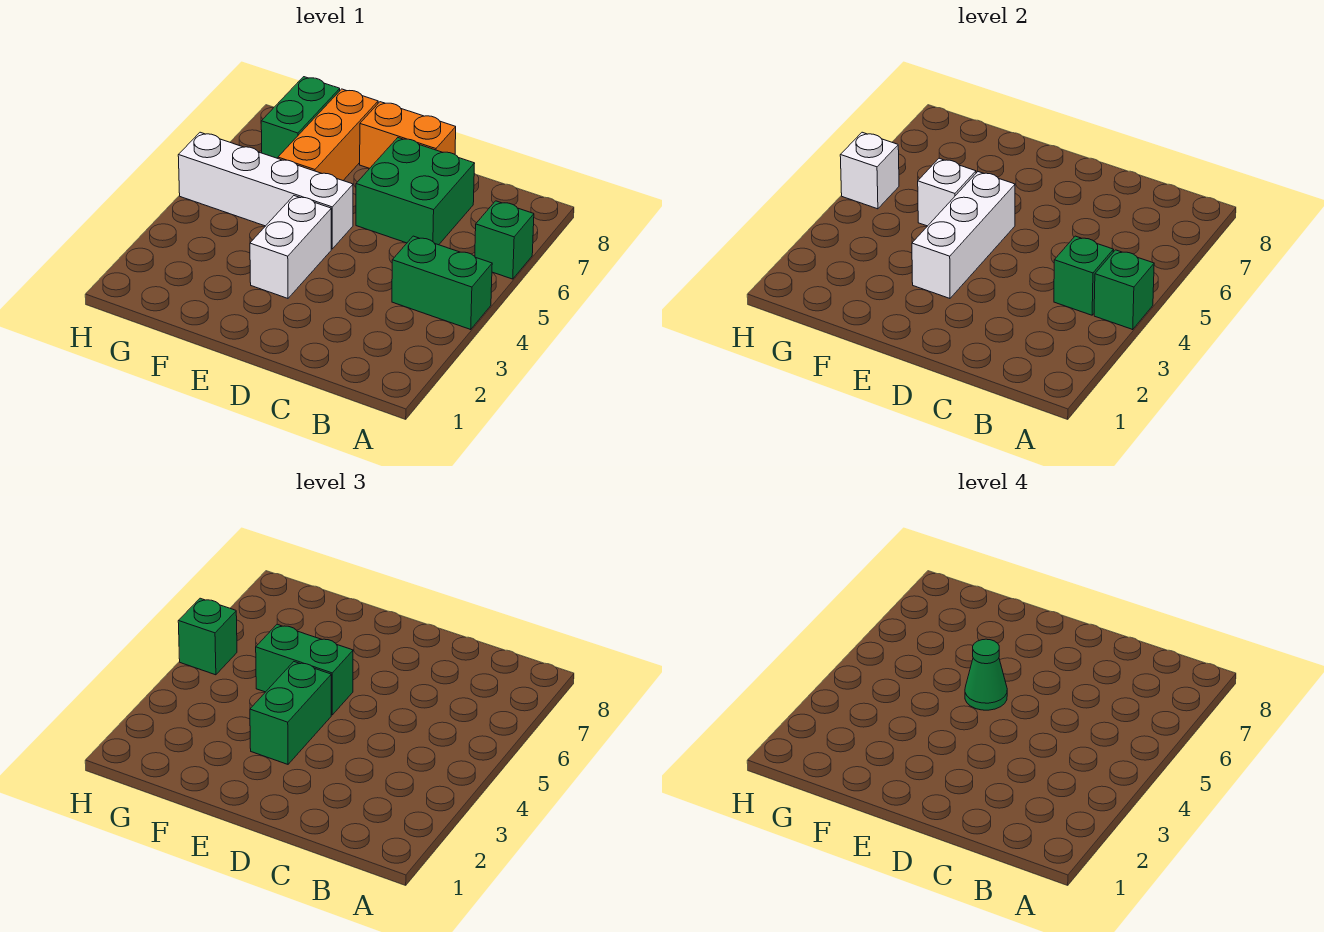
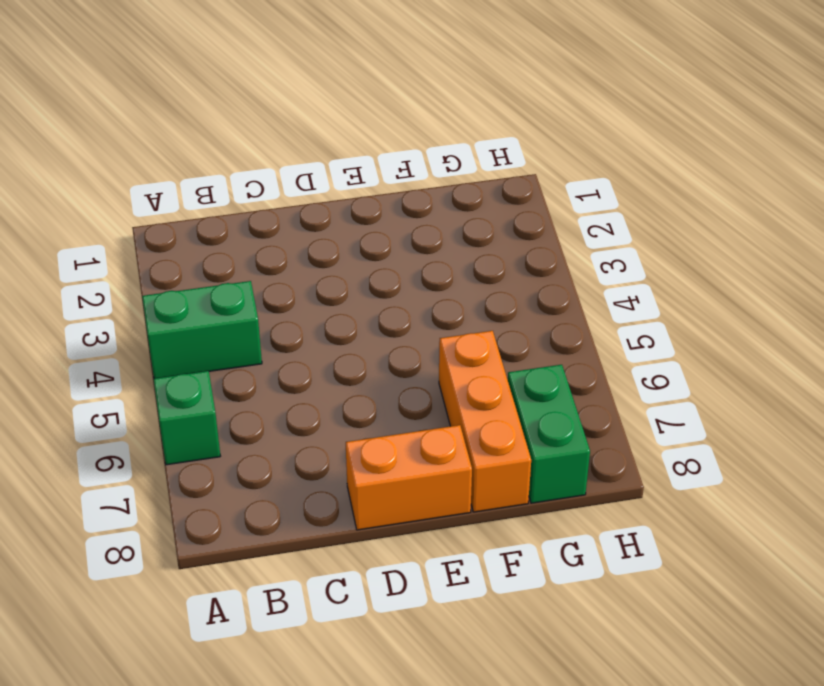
none -> green brick C6:D7 level 1
none -> white brick E3:E4 level 1
none -> white brick E5:H5 level 1

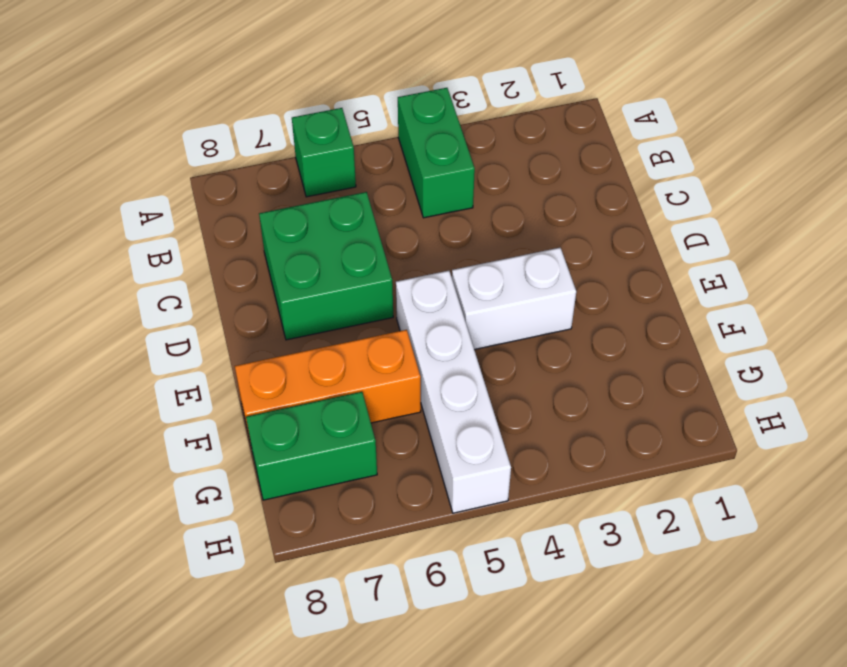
none -> orange brick D8:E8 level 1
none -> green brick A4 level 2
none -> green brick B4 level 2

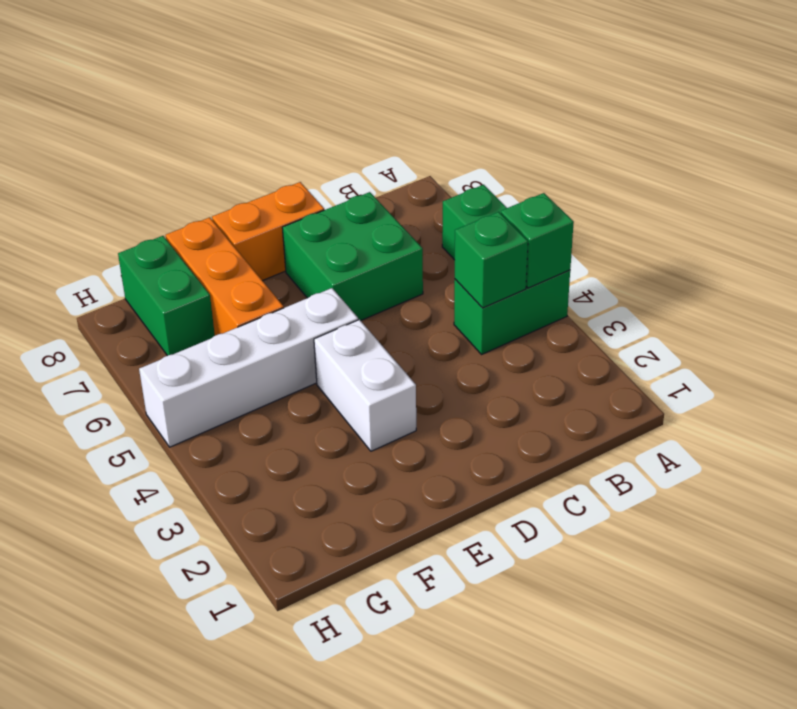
none -> white brick E3:E5 level 2
none -> white brick F5 level 2
none -> white brick H5 level 2

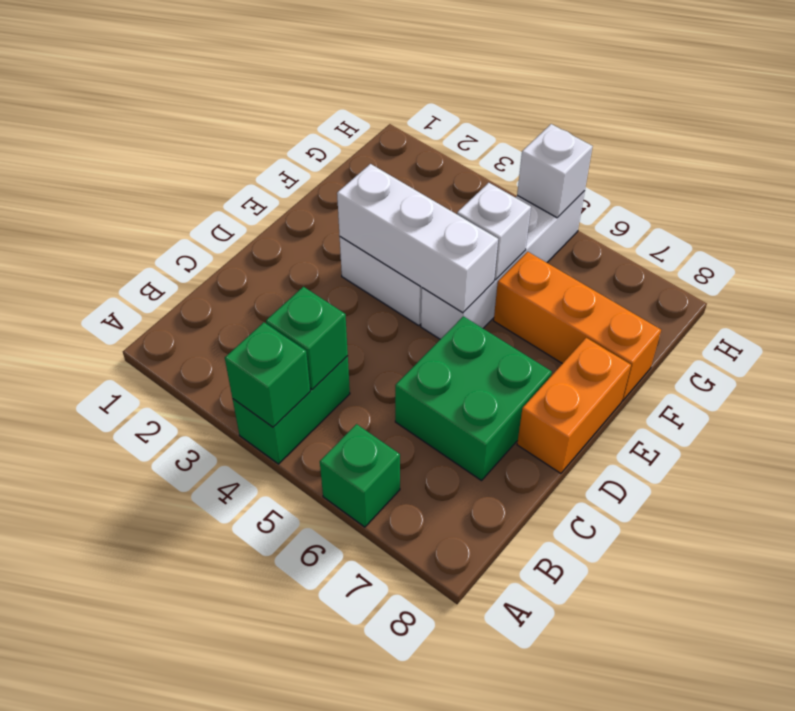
none -> green brick G7:G8 level 1
none -> green brick E3:E4 level 3
none -> green brick E5:F5 level 3

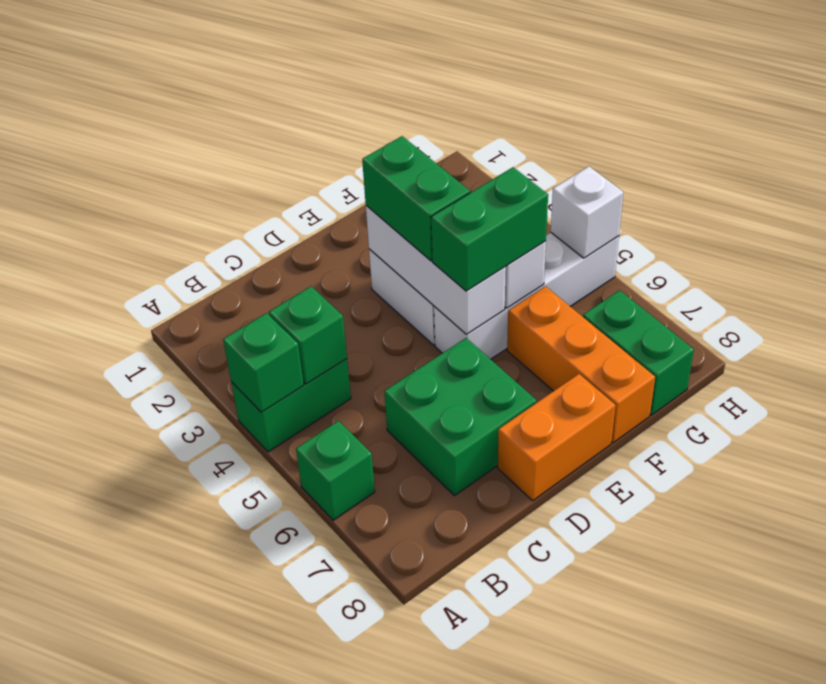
none -> green brick H5 level 3
none -> green cone E5 level 4

